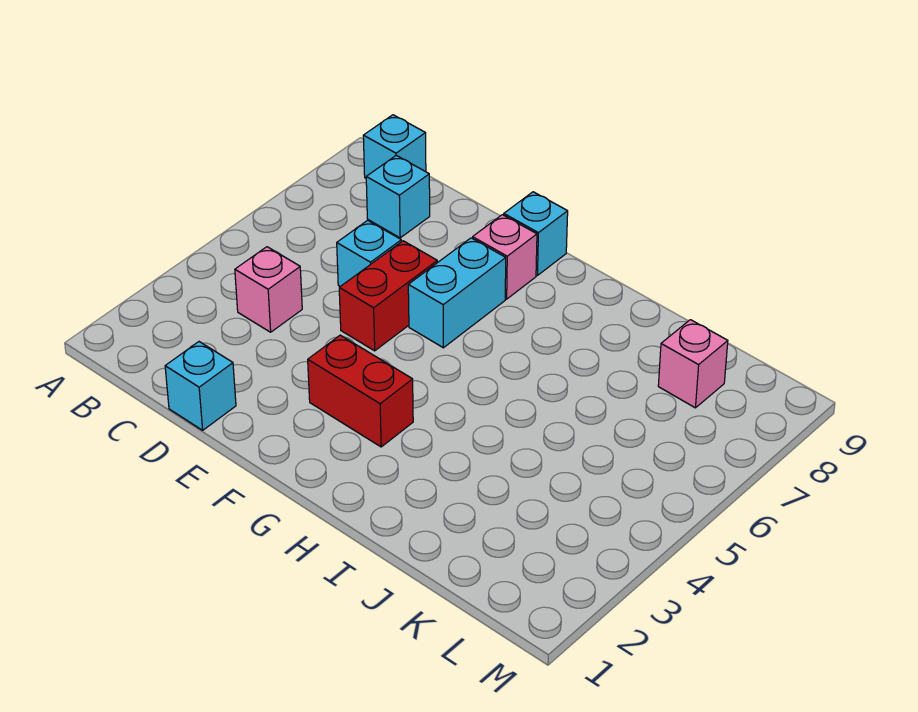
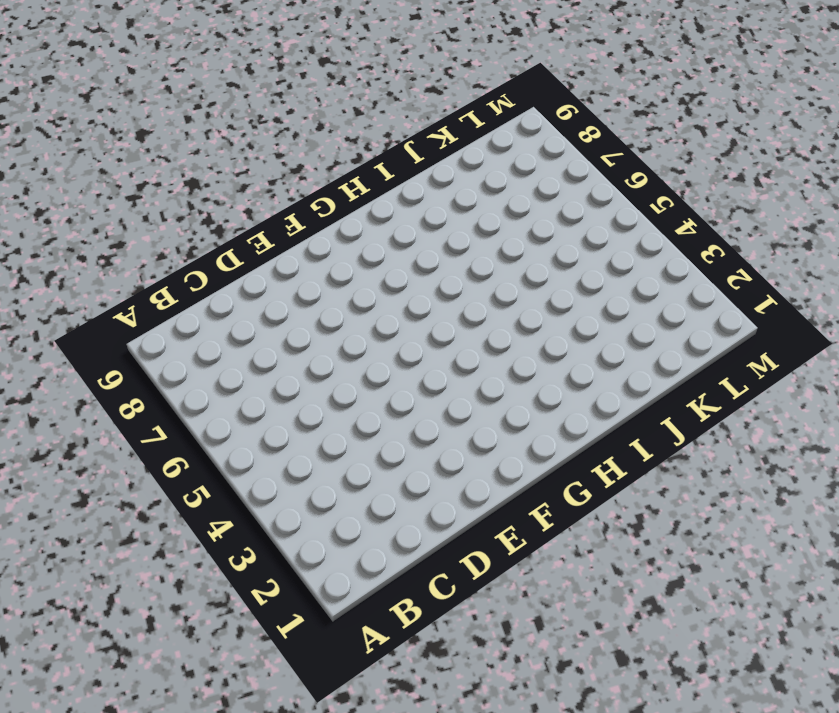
none -> cyan brick B9 level 1
none -> pink brick C4 level 1

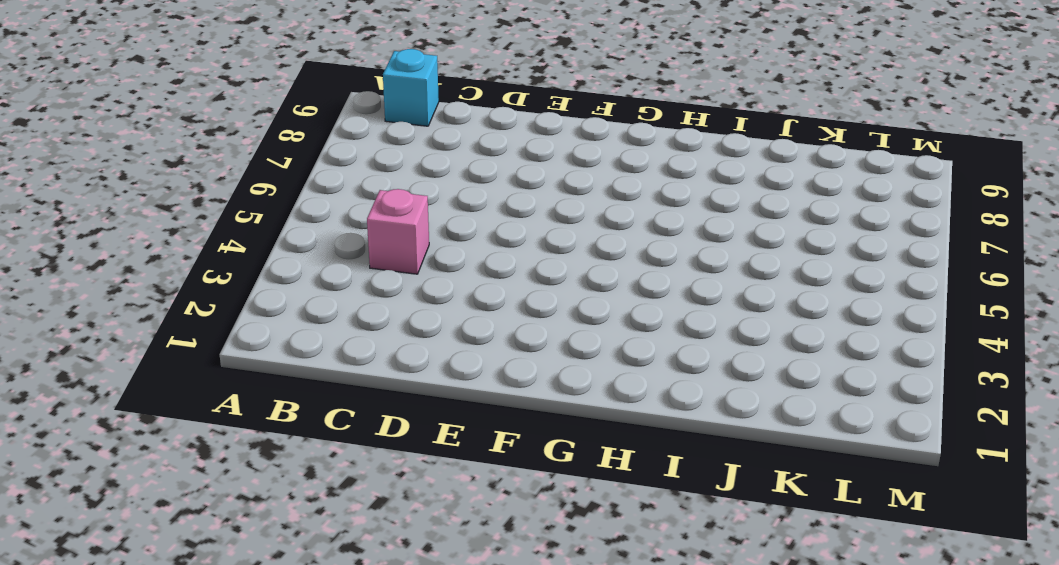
none -> cyan brick C8 level 1
none -> cyan brick D1 level 1

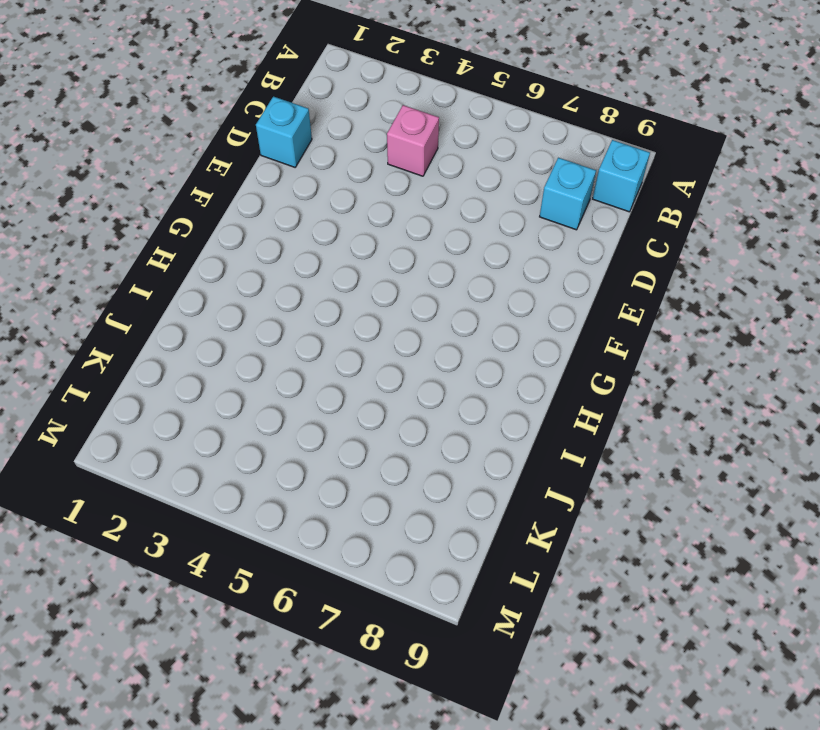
none -> cyan brick D6 level 1
none -> red brick E5:E6 level 1

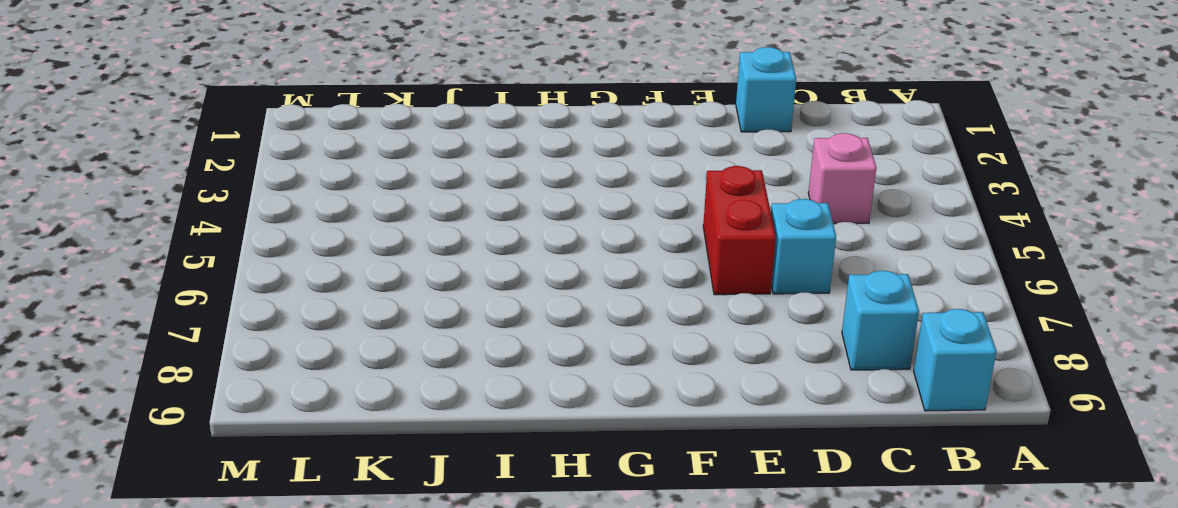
none -> red brick F3:G3 level 1
none -> cyan brick F6:F7 level 1

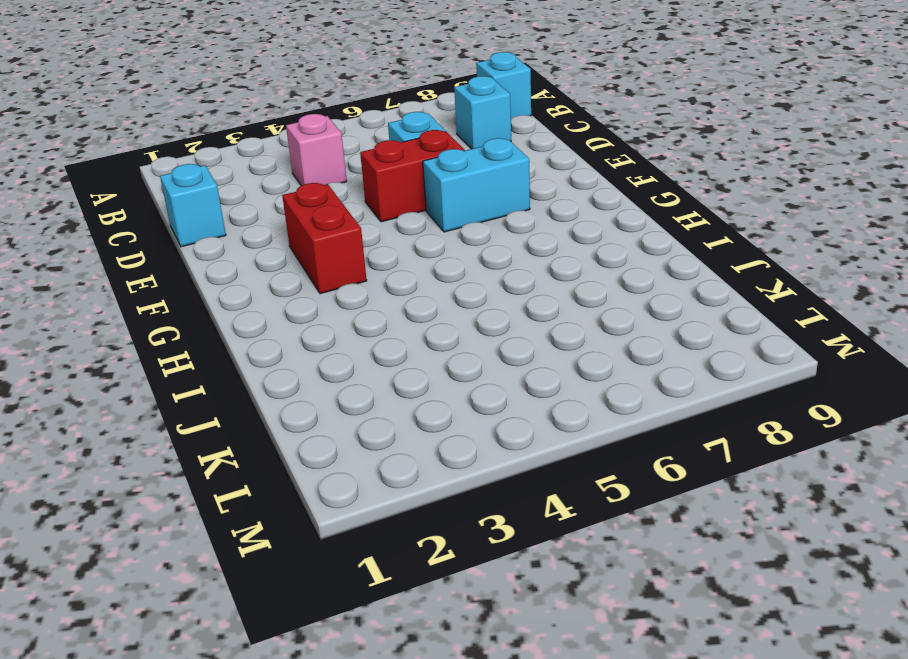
none -> pink brick F8 level 1
none -> cyan brick F9 level 1

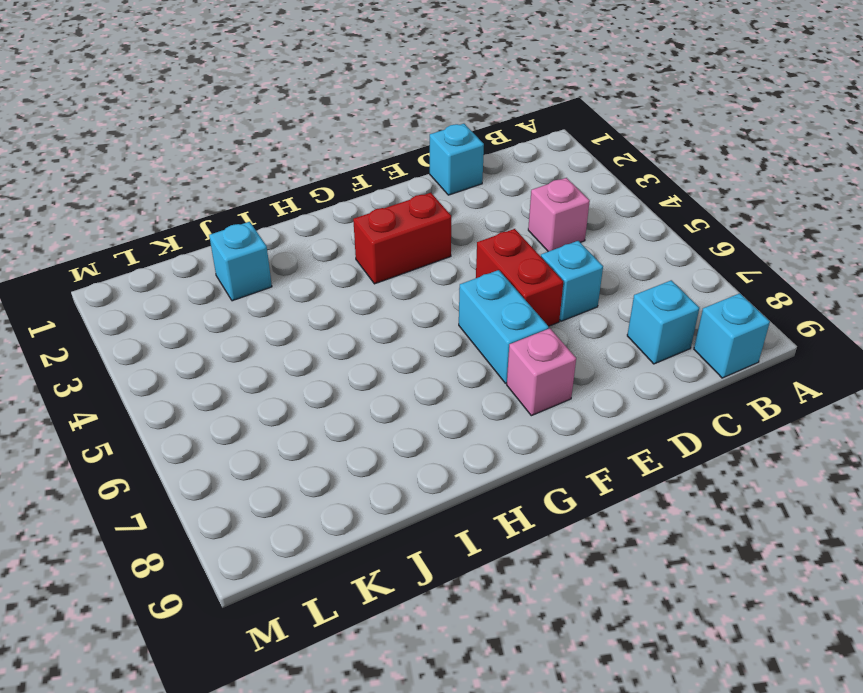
cyan brick J2 level 1 -> cyan brick F9 level 1
none -> pink brick K8 level 1

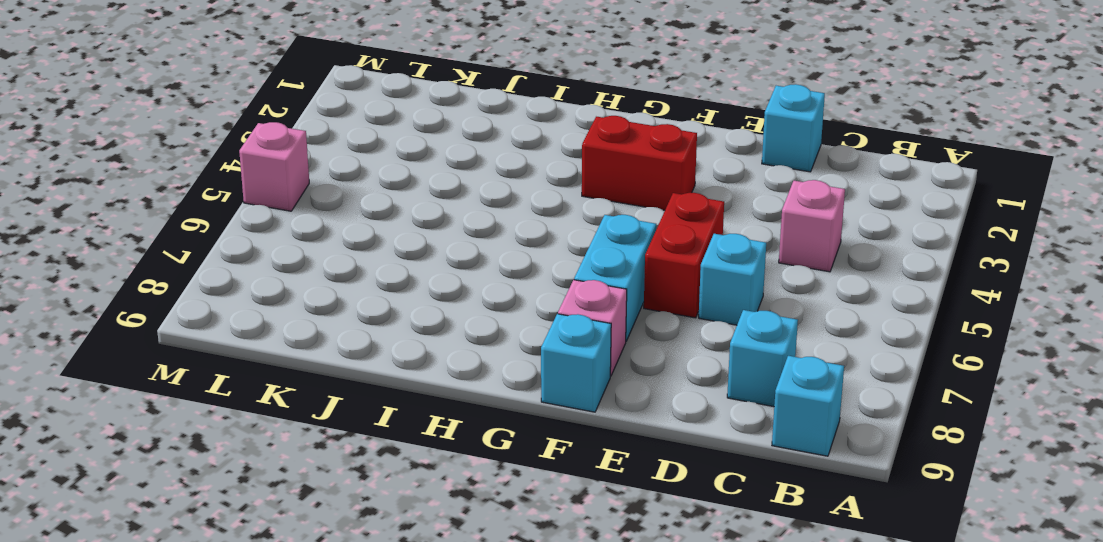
pink brick M5 level 1 -> pink brick K8 level 1

